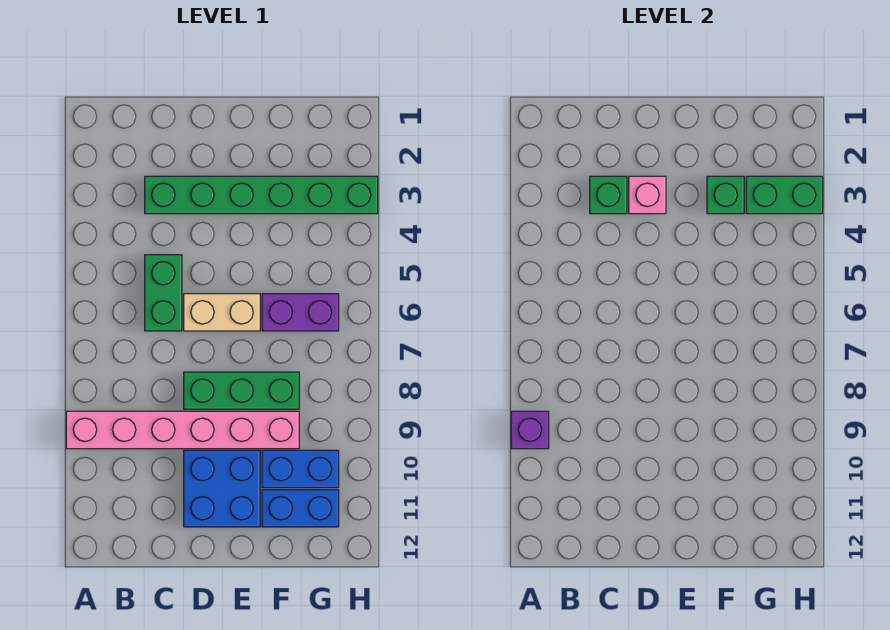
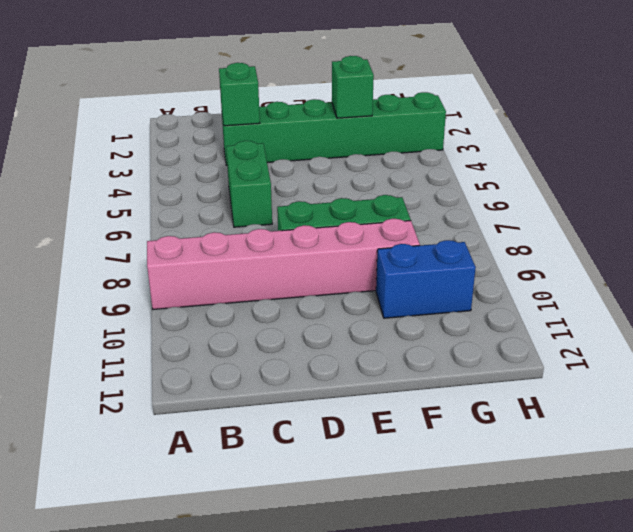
none -> tan brick D6:E6 level 1
none -> blue brick D10:E11 level 1
none -> purple brick F6:G6 level 1

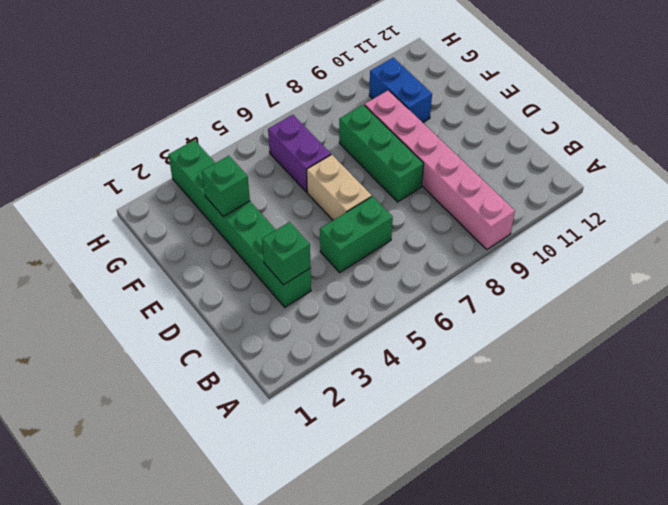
none -> blue brick D10:E11 level 1
none -> blue brick F11:G11 level 1
none -> purple brick A9 level 2

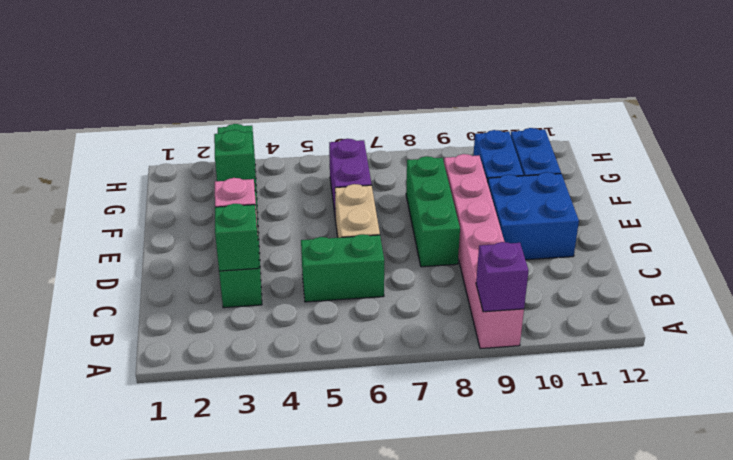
none -> green brick G3:H3 level 2

